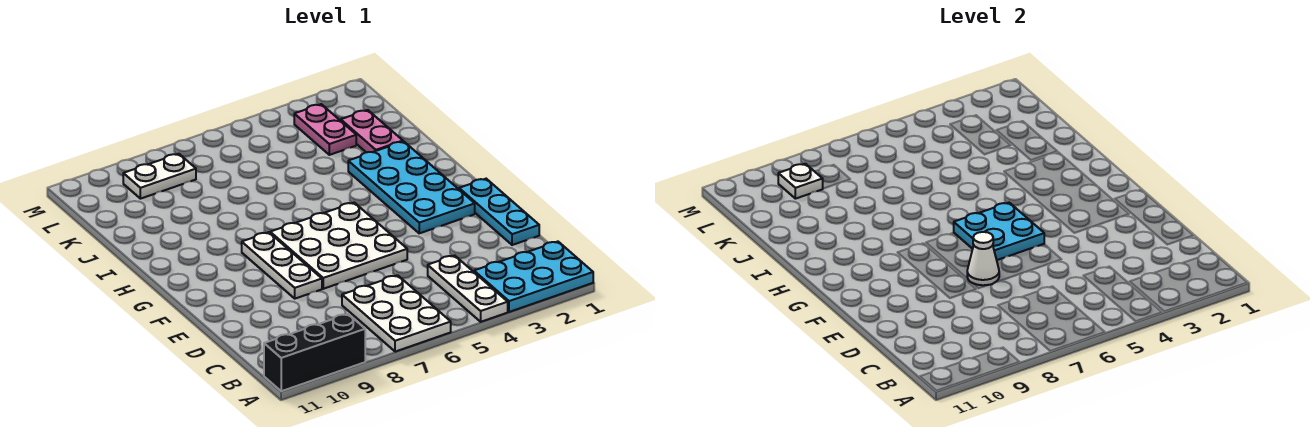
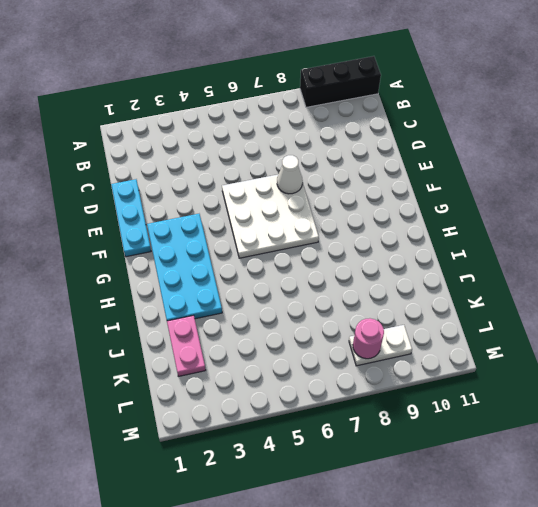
pink round brick L8 level 2 -> none
none -> cyan plate A1:B3 level 1
none -> white plate A4:C4 level 1
none -> white plate A6:C7 level 1

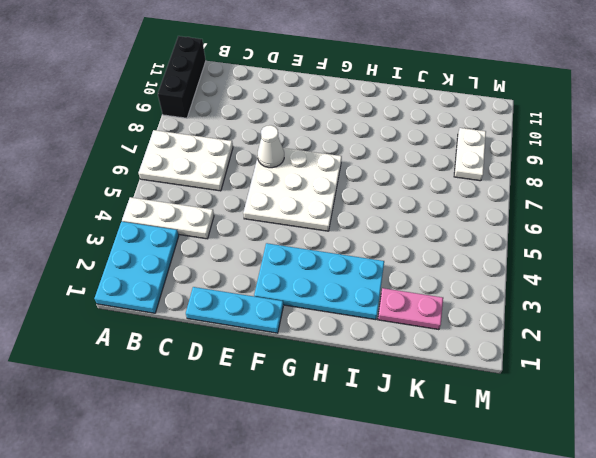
none -> white plate E8:G8 level 1
none -> pink plate K3:L3 level 1
none -> cyan plate F5:G6 level 2

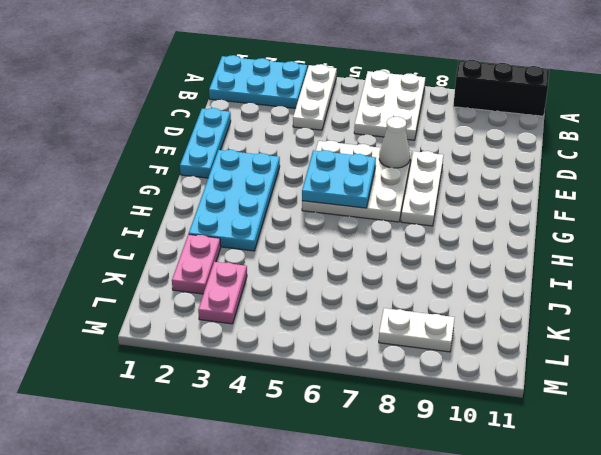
none -> white plate L9 level 2

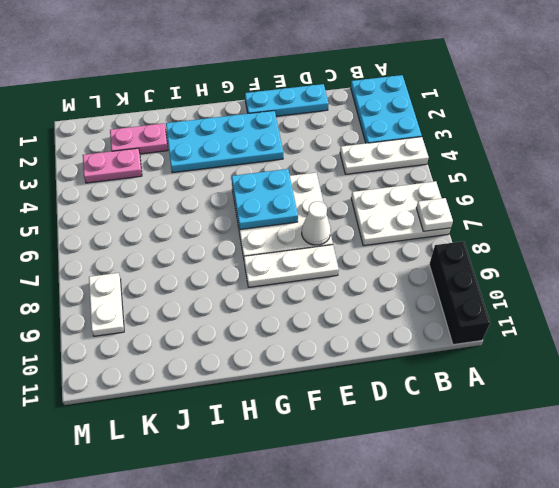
white plate A7 level 2 -> white plate L9 level 2

